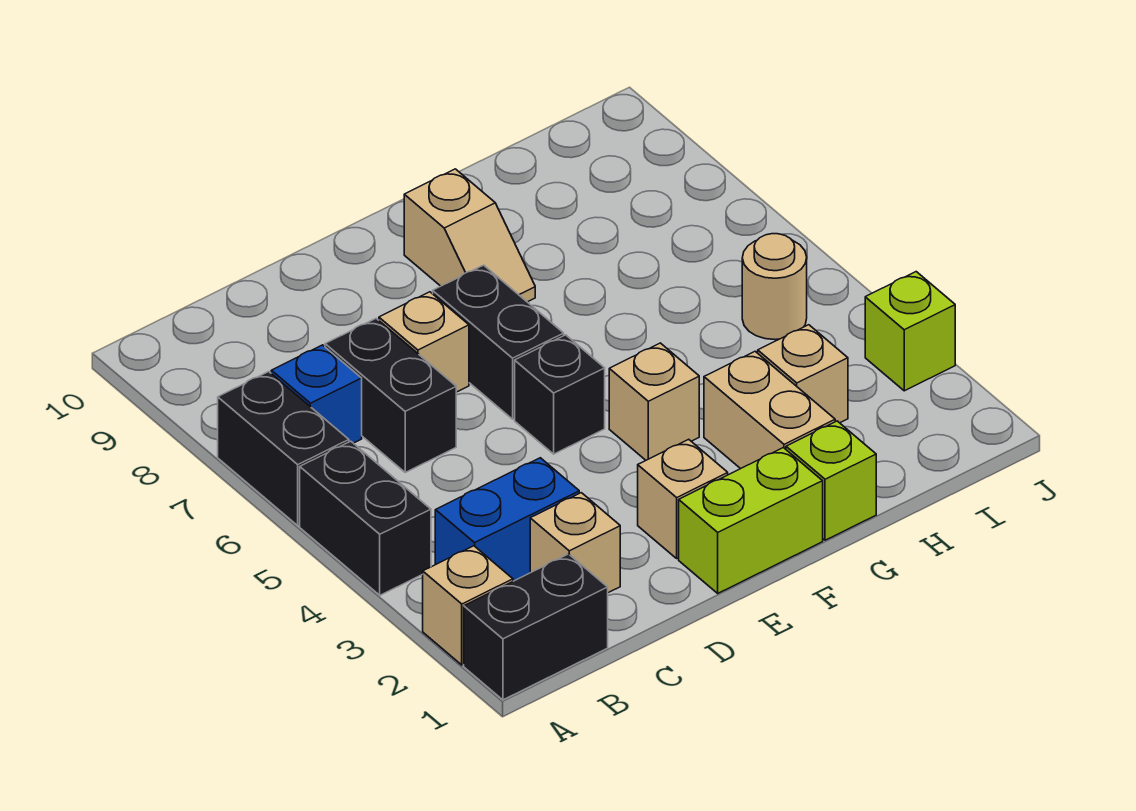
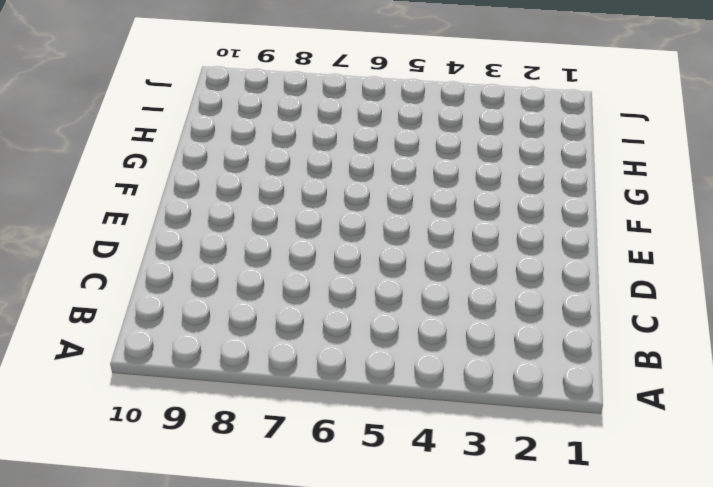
none -> black brick A1:B1 level 1
none -> tan brick A2 level 1
none -> black brick A4:A5 level 1

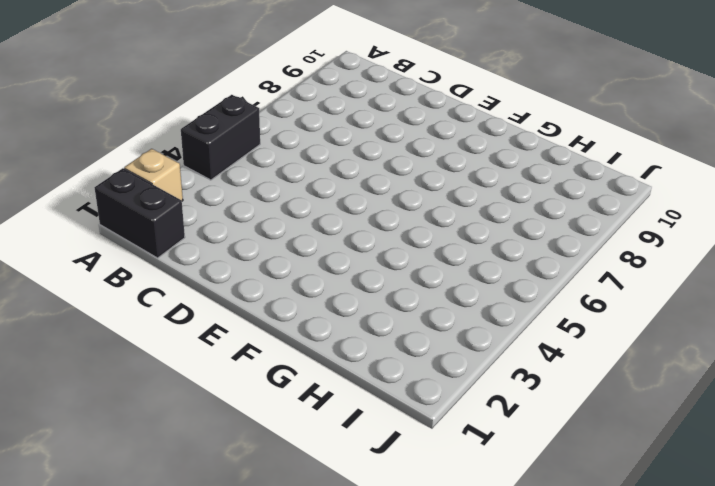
none -> black brick A6:A7 level 1
none -> blue brick B3:C3 level 1
none -> blue brick B7 level 1

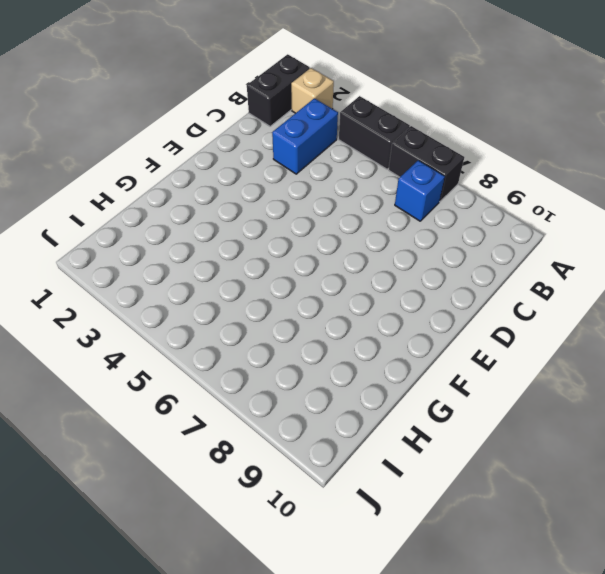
none -> tan brick C2 level 1
none -> black brick C6:C7 level 1
none -> tan brick D7 level 1

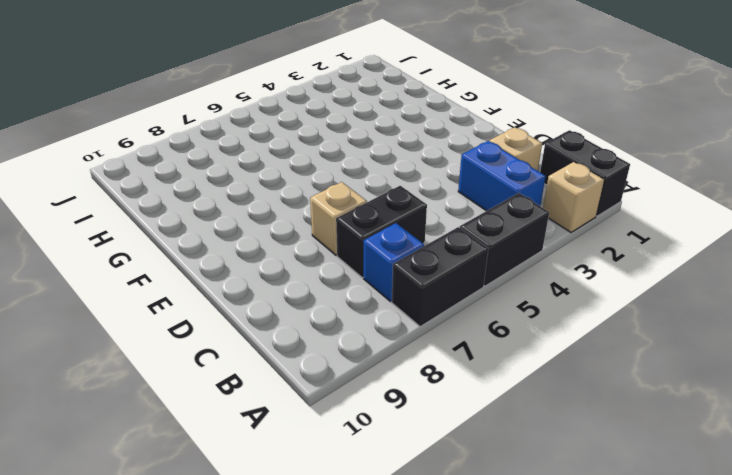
none -> lime brick E1:F1 level 1
none -> tan brick E2 level 1
none -> black brick E5 level 1

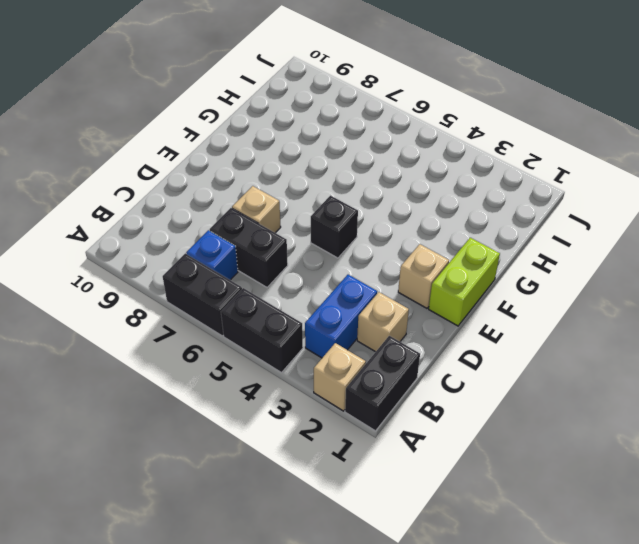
none -> black brick E6:E7 level 1
none -> tan brick F4 level 1
none -> tan slope F8:F9 level 1 top 9

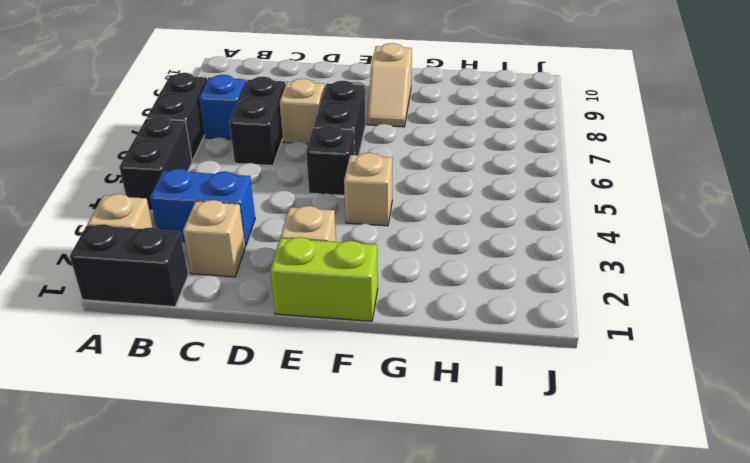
none -> lime brick G1 level 1
none -> tan brick G2:G3 level 1
none -> tan brick H3 level 1

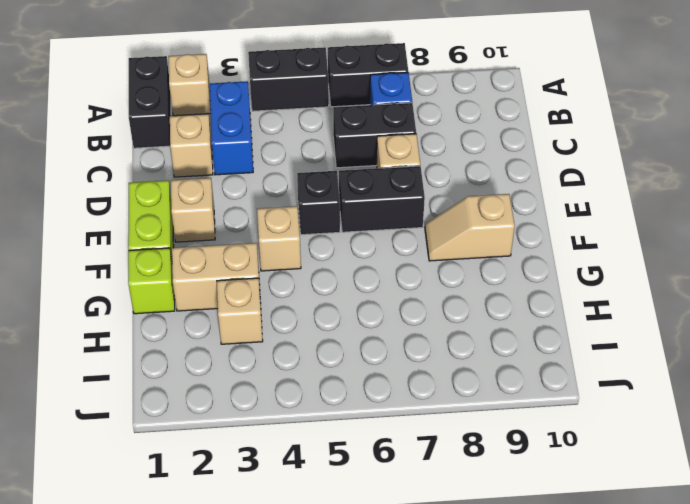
none -> tan round brick I5 level 1
none -> lime brick J3 level 1

